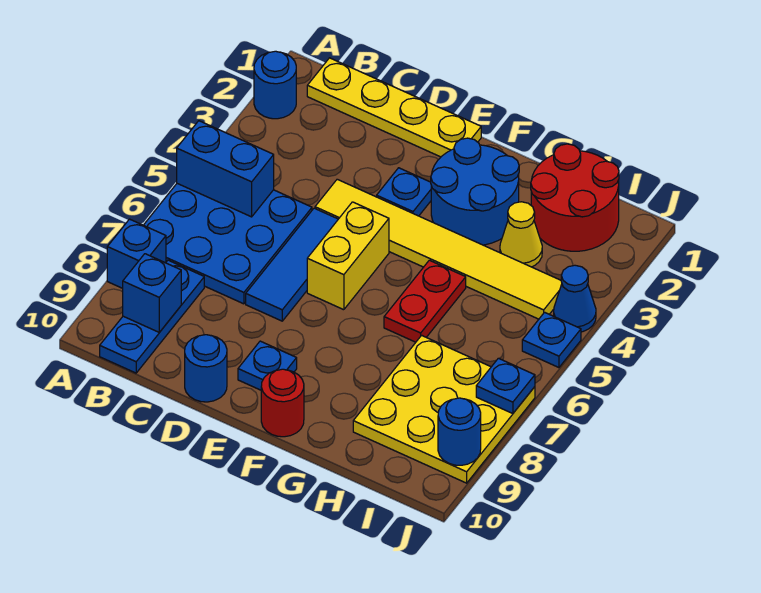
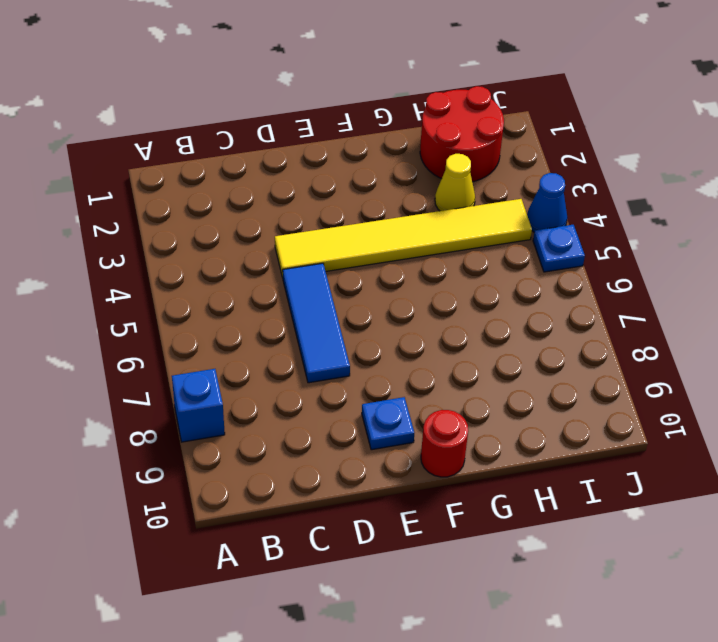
none -> blue round brick A2 level 1
none -> blue plate A5:C7 level 1
none -> yellow plate B1:E1 level 1

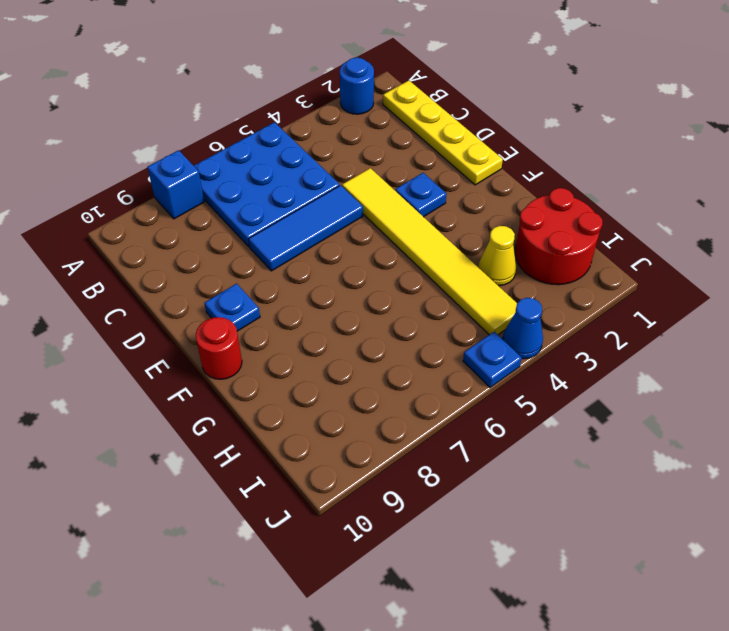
none -> blue plate B8:B10 level 1
none -> blue round brick D10 level 1
none -> yellow brick E5:E6 level 1

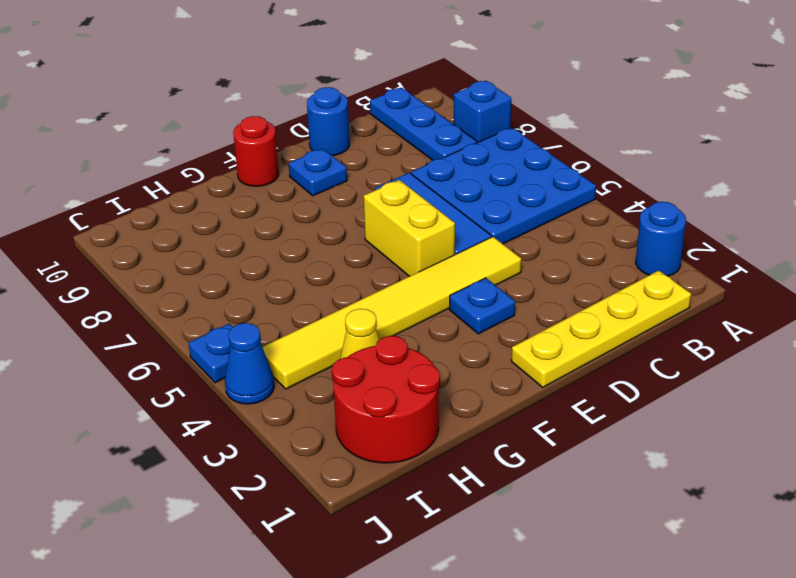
none -> blue round brick F2:G3 level 1
none -> red plate G5:G6 level 1
none -> yellow plate H7:J9 level 1

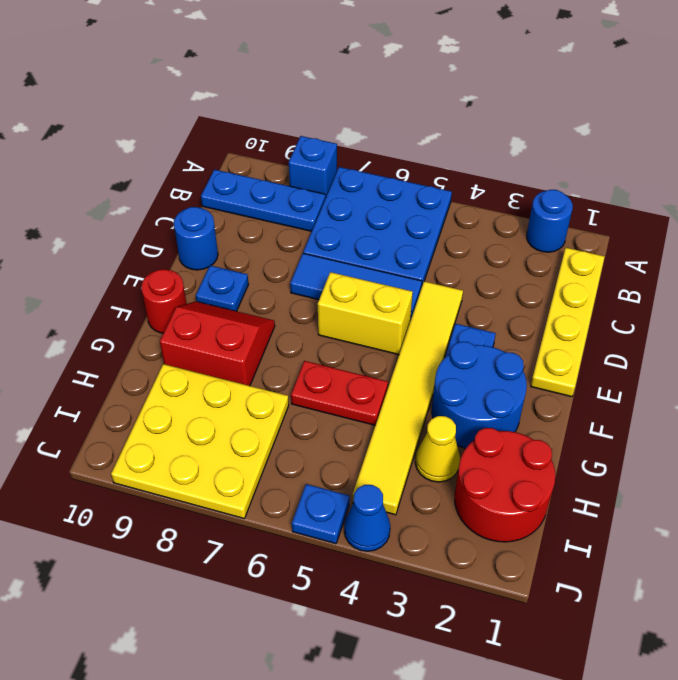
red slope F8:G9 level 1 top G -> none
none -> blue brick A5:B5 level 2
none -> blue brick B9 level 2
none -> blue plate J7 level 2

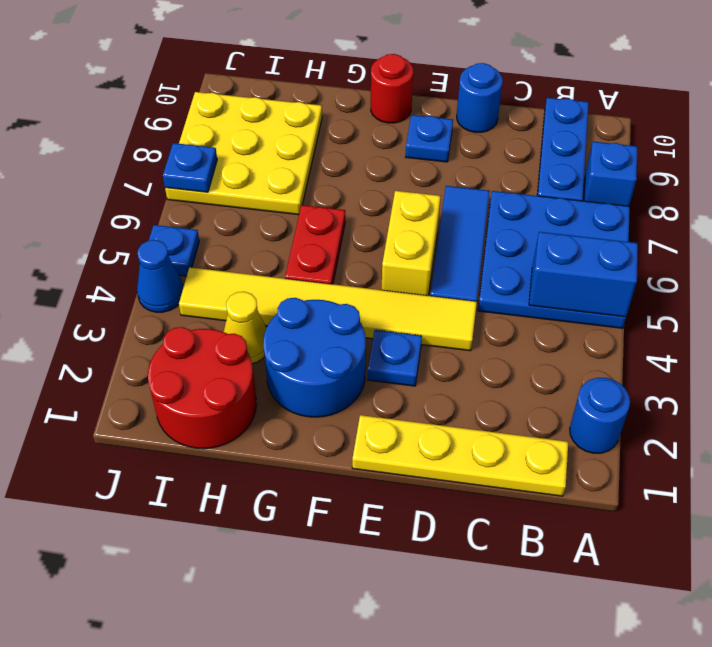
none -> blue brick B9 level 2
none -> blue round brick J9 level 2

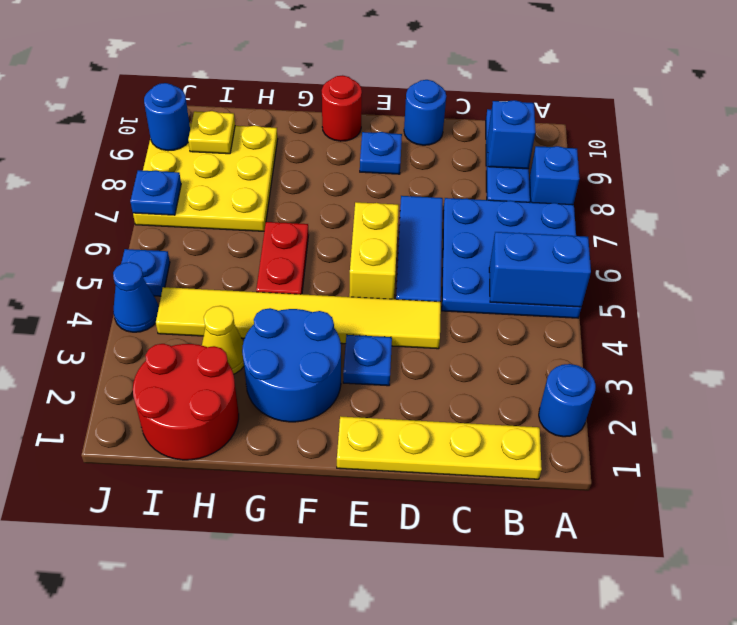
yellow plate I9 level 2 -> none

